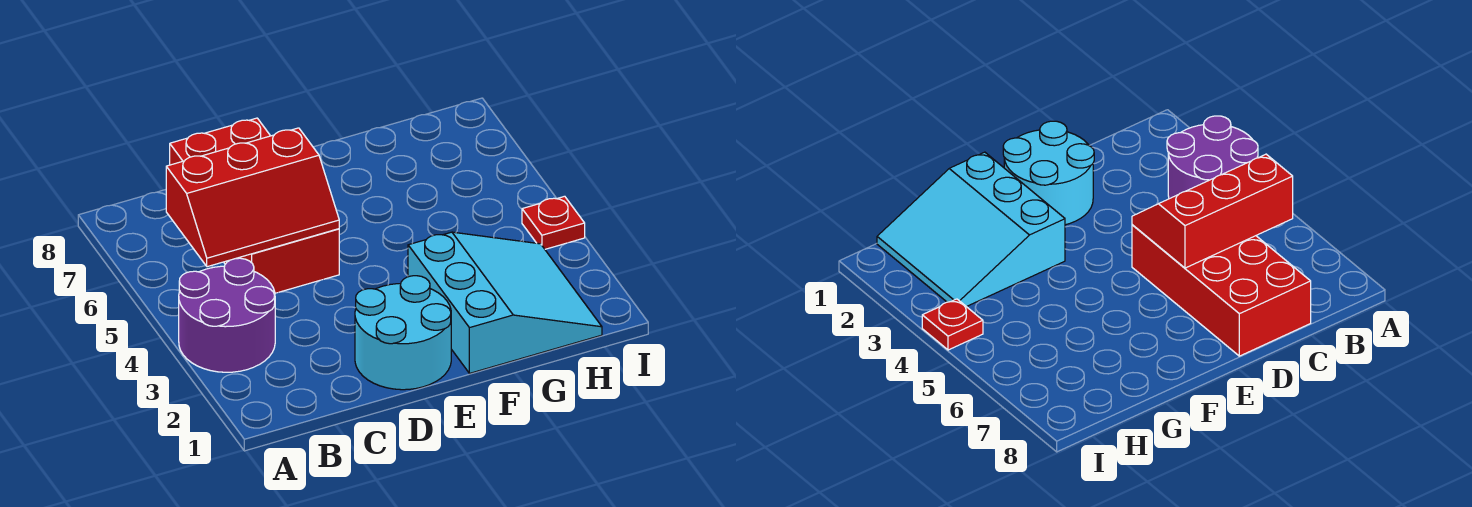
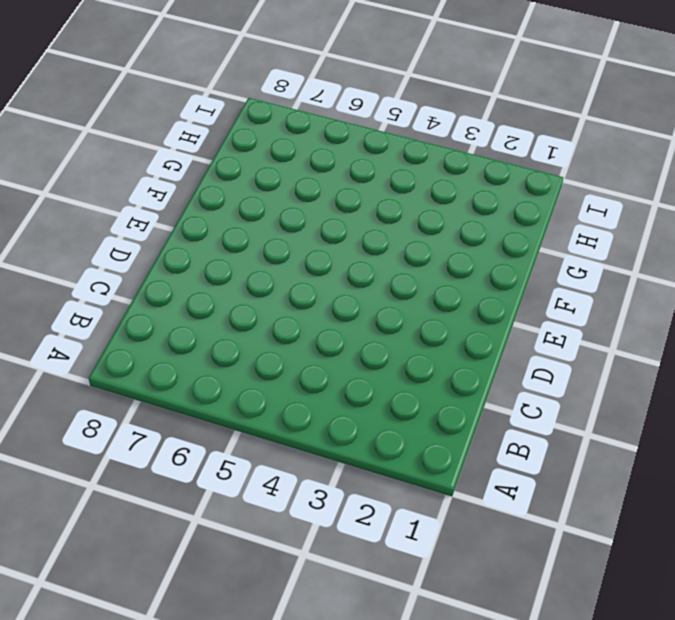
none -> purple round brick A3:B4 level 1
none -> red brick C5:D8 level 1

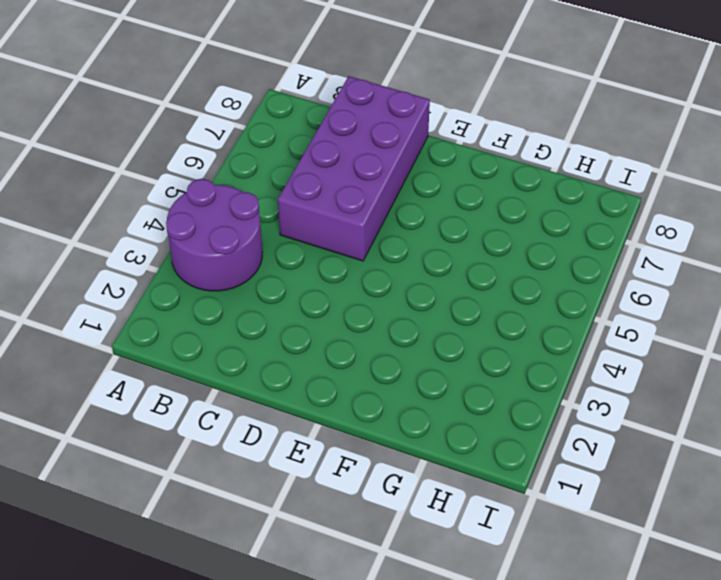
purple brick C5:D8 level 1 -> red brick C5:D8 level 1
none -> cyan round brick D1:E2 level 1
none -> cyan slope F1:H3 level 1 top F

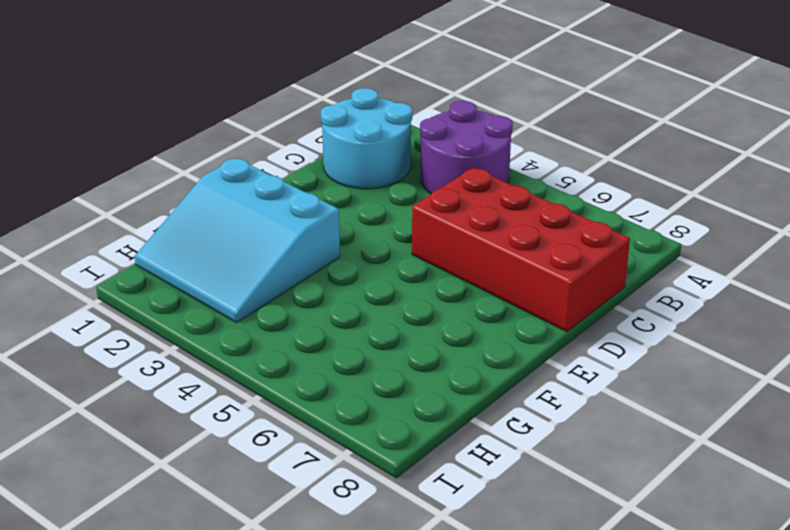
cyan round brick B1:C2 level 1 -> cyan round brick D1:E2 level 1
none -> red plate I4 level 1
none -> red slope B5:D6 level 2 top 6

